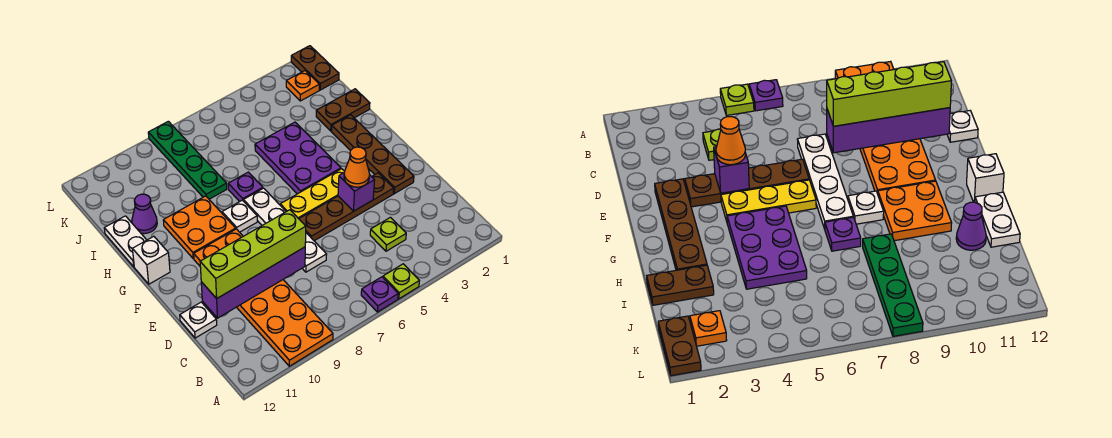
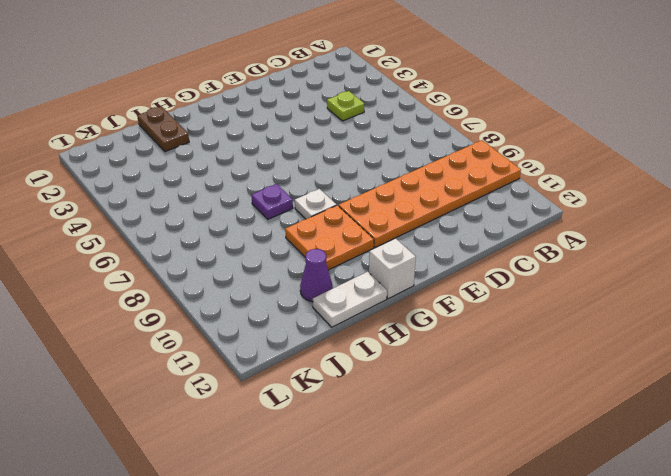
none -> lime plate A5 level 1
none -> purple plate A6 level 1
none -> white plate D7:G7 level 1

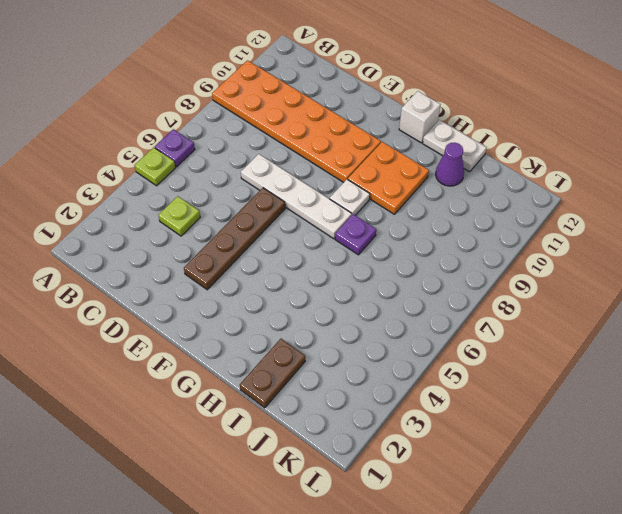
none -> white plate D12 level 1
none -> brown plate E2:H2 level 1
none -> yellow plate F4:F6 level 1

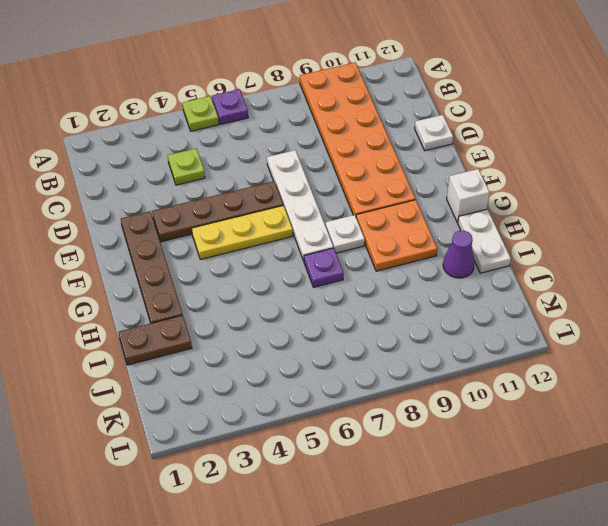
none -> purple plate G4:I5 level 1
none -> green plate I8:L8 level 1
none -> brown plate K1:L1 level 1

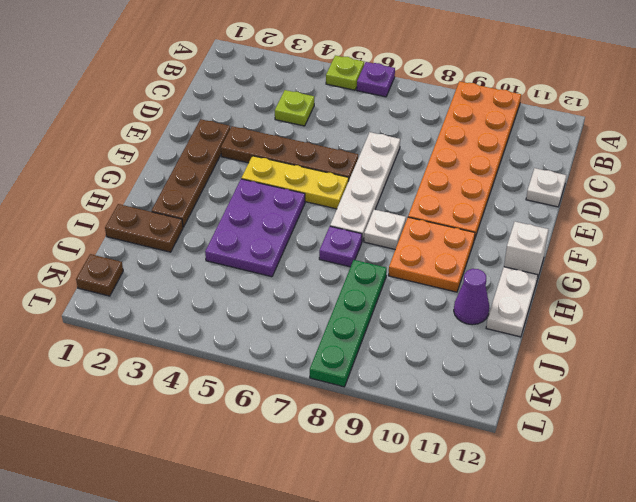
brown plate K1 level 1 -> brown plate K1:L1 level 1
none -> orange plate K2 level 1
none -> purple brick D8:D11 level 2
none -> purple brick E4 level 2

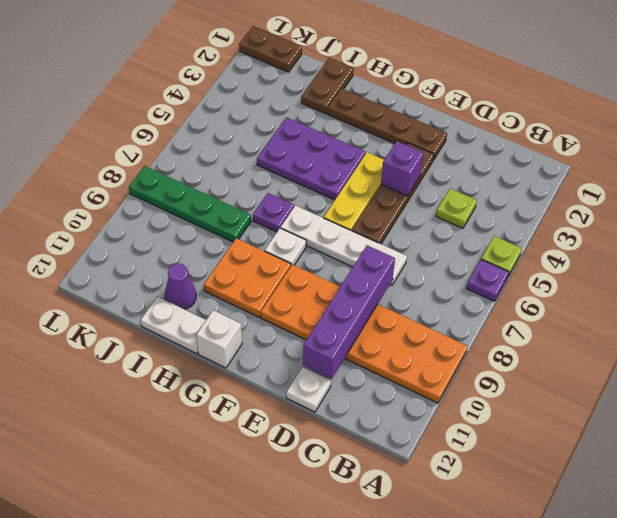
none -> orange plate K2 level 1
none -> lime brick D8:D11 level 3
none -> orange cone E4 level 3

